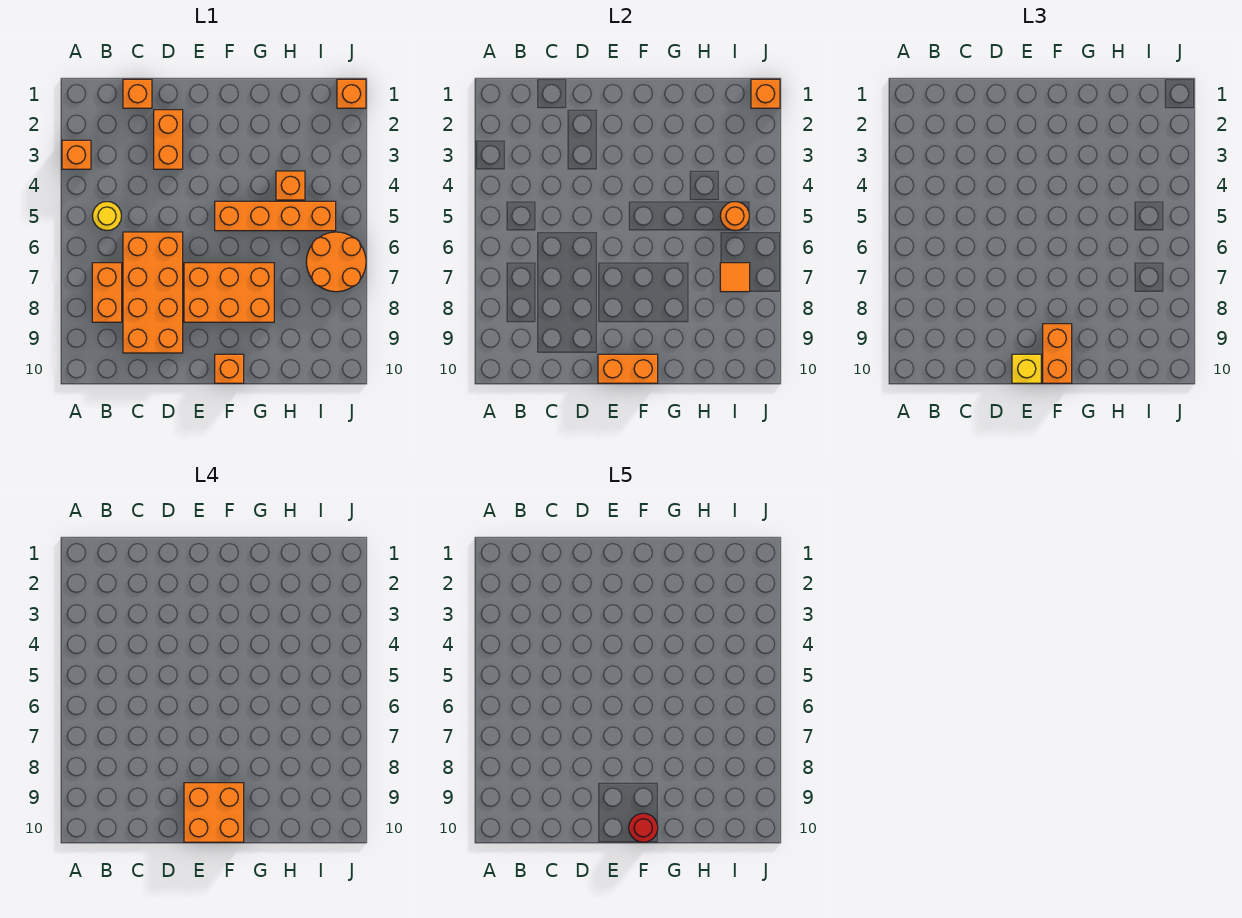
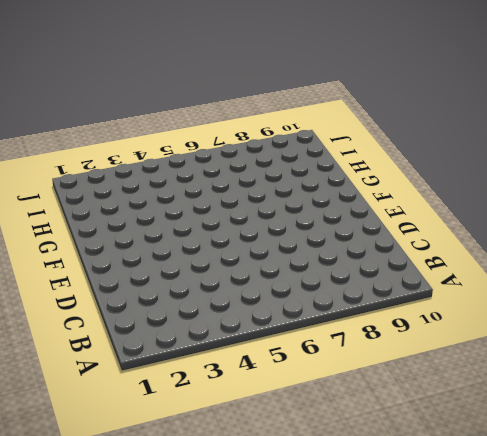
none -> orange brick A3 level 1
none -> yellow round brick B5 level 1
none -> orange brick B7:B8 level 1

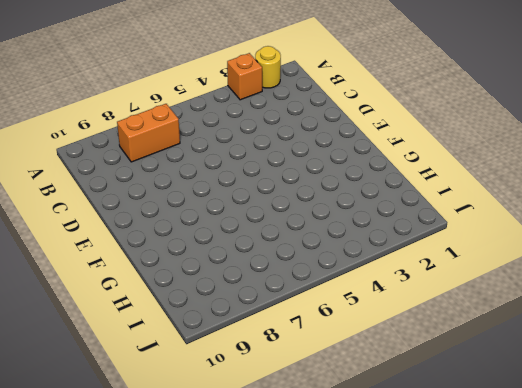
yellow round brick A2 level 1 -> yellow round brick B5 level 1
none -> orange brick C1 level 1
none -> orange brick C6:D9 level 1
none -> orange brick D2:D3 level 1

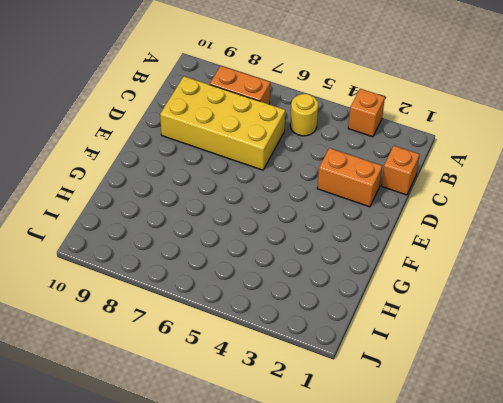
yellow brick C6:D9 level 1 -> orange brick C6:D9 level 1
none -> orange brick E7:G8 level 1
none -> orange brick F5:I5 level 1
none -> orange brick F10 level 1

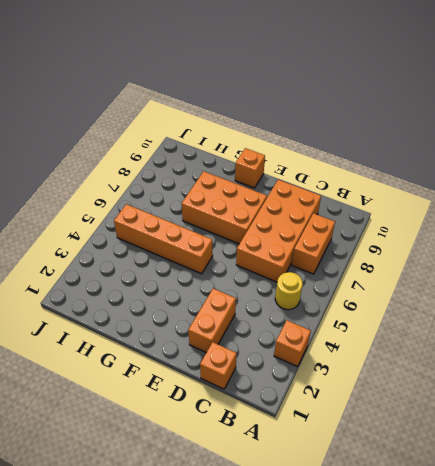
none -> orange brick H4 level 1
none -> orange round brick I6:J7 level 1
none -> orange brick J1 level 1

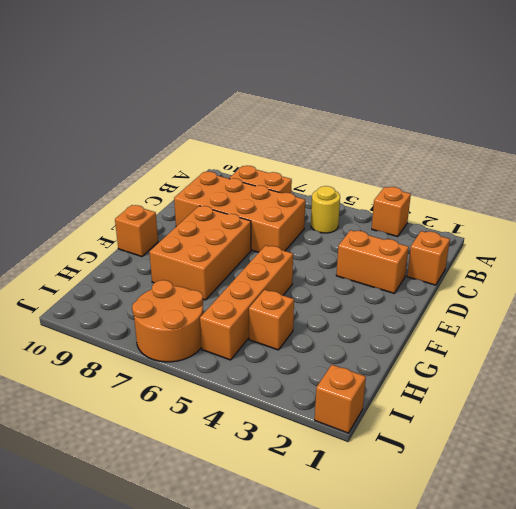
none -> orange brick E10:F10 level 2
none -> orange round brick I5 level 2
none -> orange tile I7 level 2

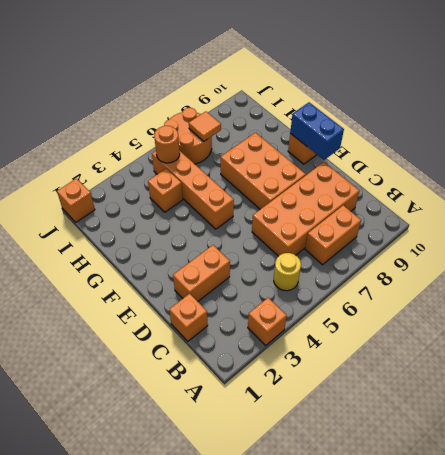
blue brick E10:F10 level 2 -> orange brick E10:F10 level 2
none -> orange brick J1 level 2
none -> yellow brick E10 level 3
none -> orange brick F9:F10 level 3

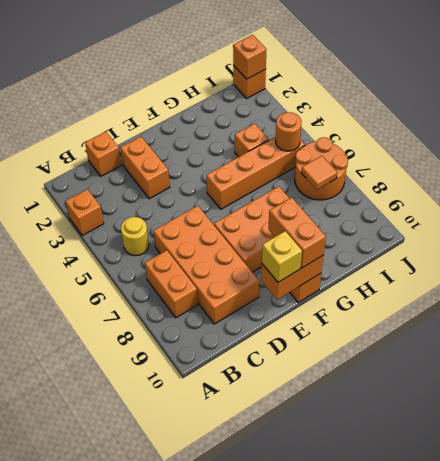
none -> orange brick E9:F10 level 4
none -> red round brick F10 level 5

